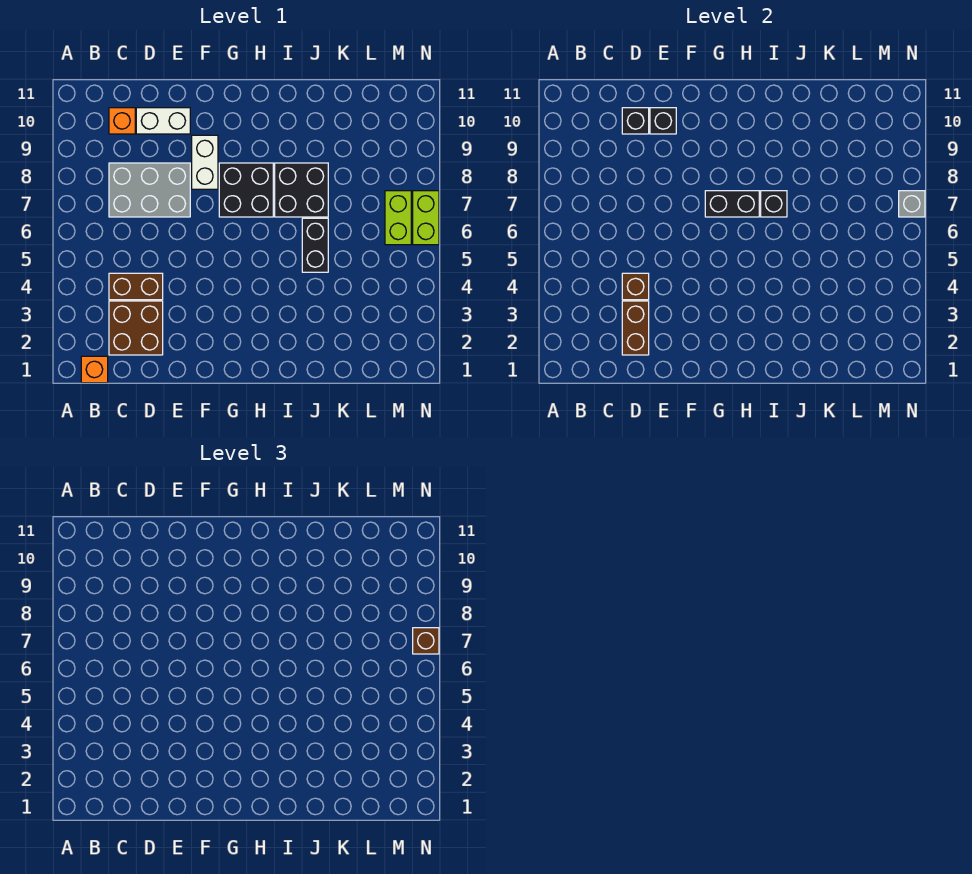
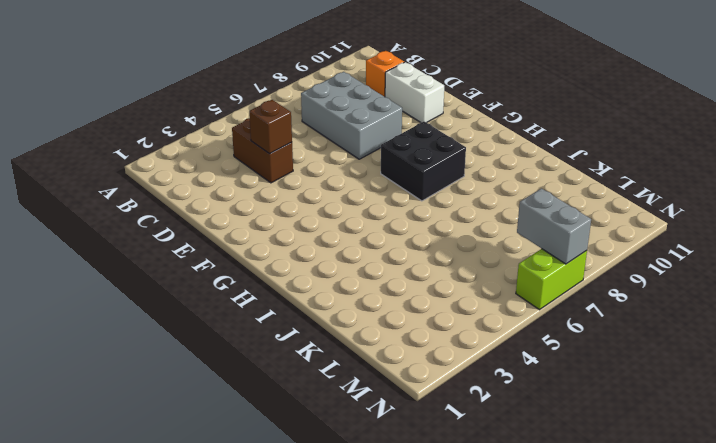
grey brick M7:N7 level 2 -> grey brick N7 level 2
none -> orange brick B1 level 1
none -> brown brick C2:D3 level 1
none -> white brick F8:F9 level 1

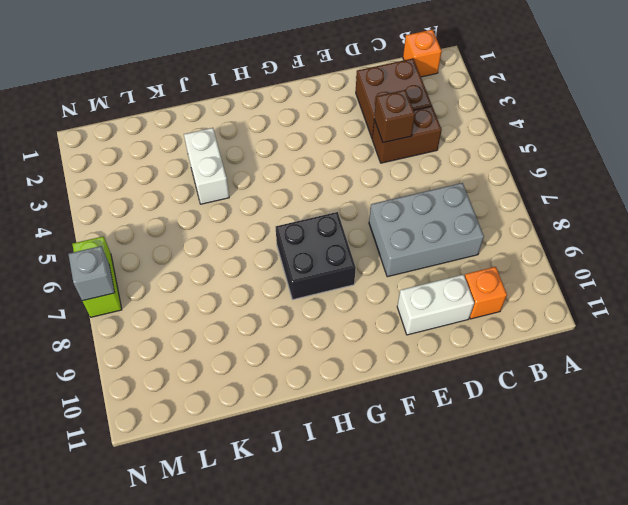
white brick J3:J4 level 1 -> white brick F8:F9 level 1
none -> black brick I7:J8 level 1
none -> black brick J5:J6 level 1
none -> lime brick M6:M7 level 1

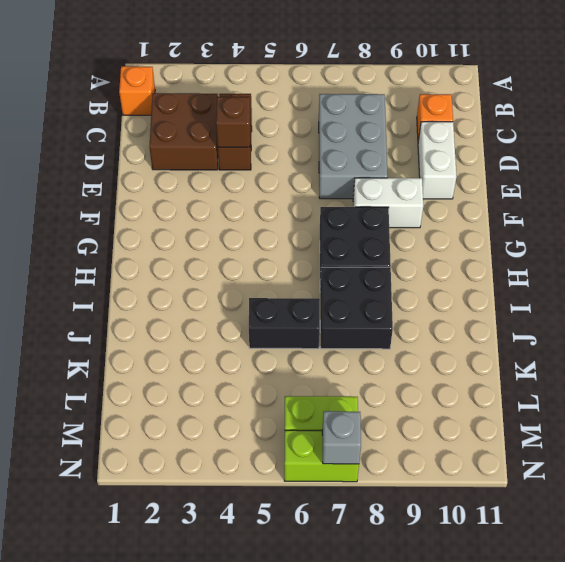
none -> brown brick D2:D3 level 2
none -> black brick D10 level 2
none -> black brick E10 level 2

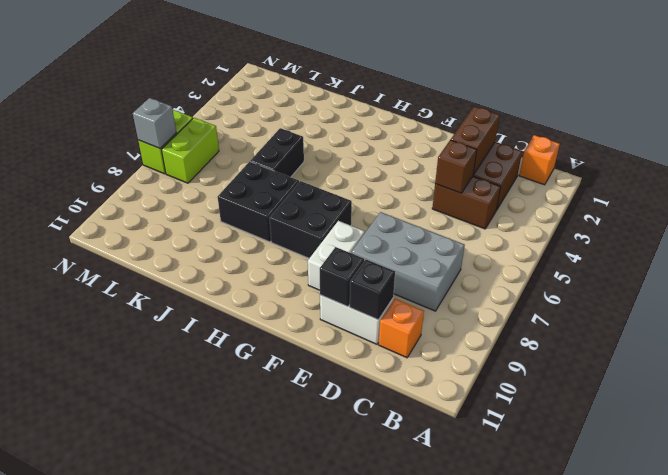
none -> black brick G7:H7 level 2
none -> black brick I7 level 2
none -> brown brick N7 level 3

